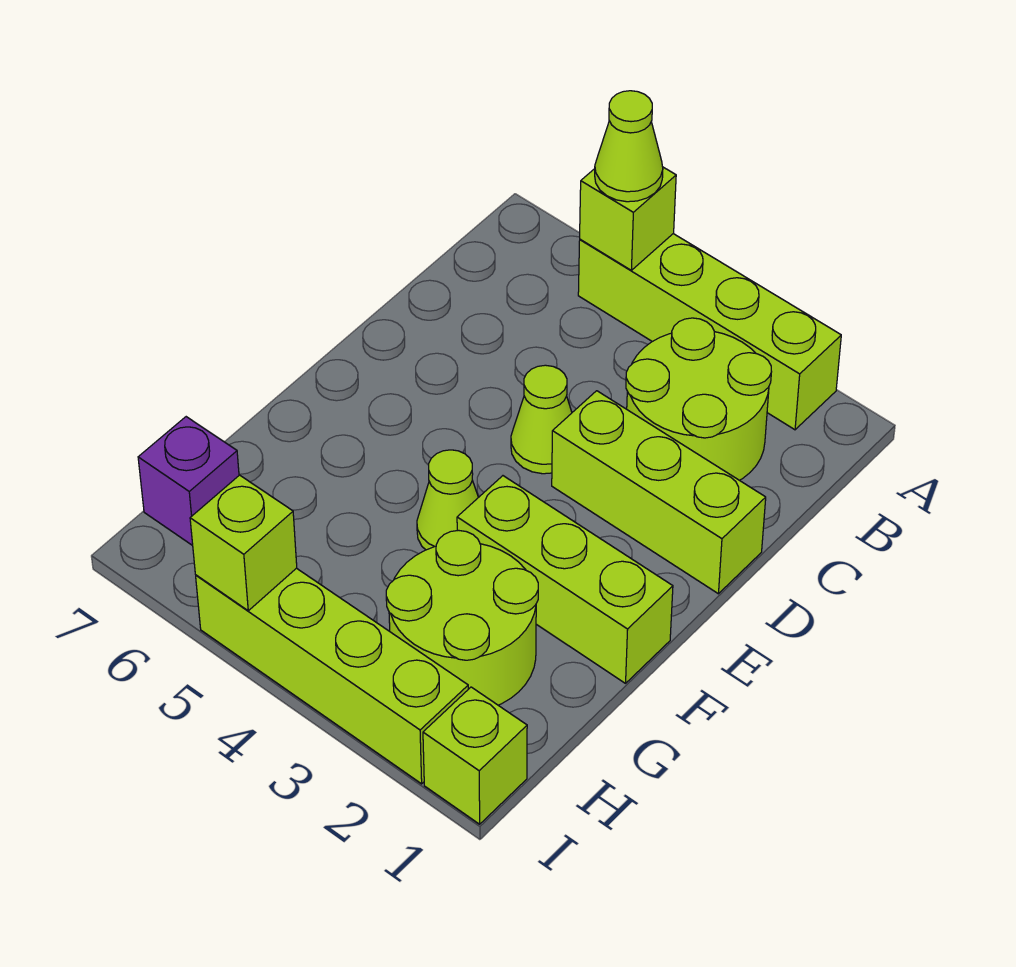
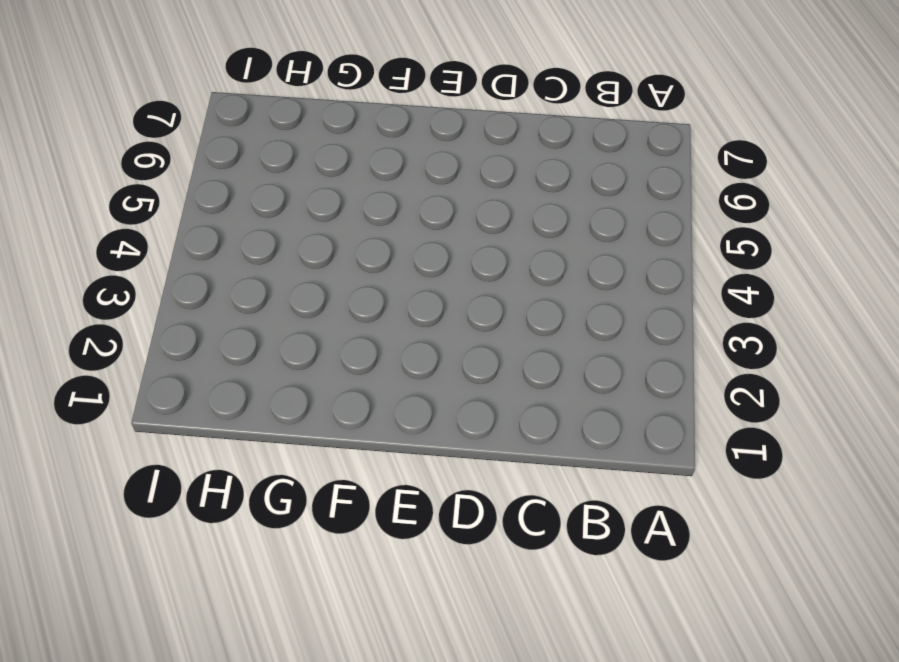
none -> lime brick A2:A5 level 1
none -> lime round brick B2:C3 level 1
none -> lime brick D1:D3 level 1

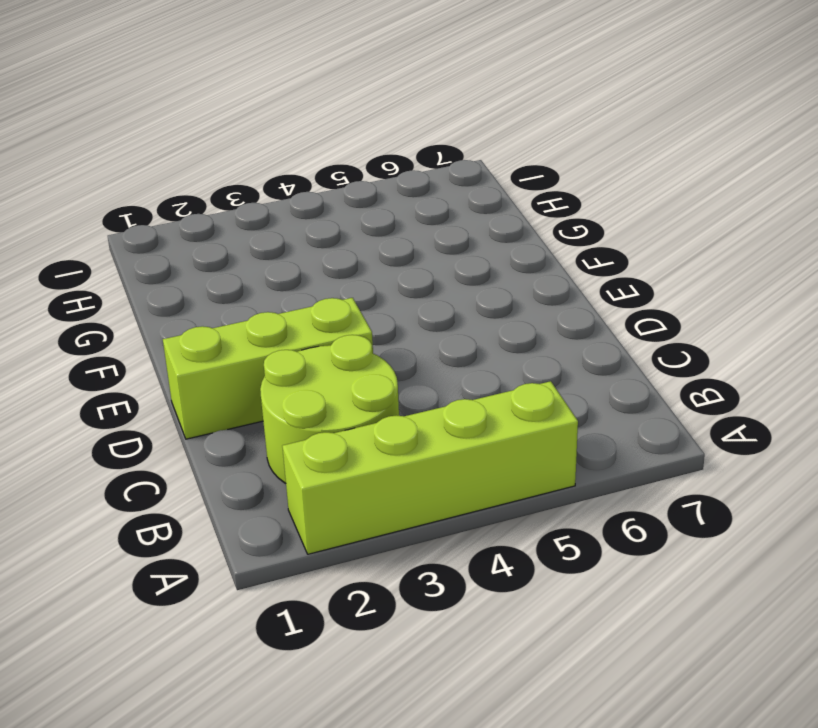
none -> lime cone D4 level 1
none -> lime brick F1:F3 level 1
none -> lime cone F4 level 1

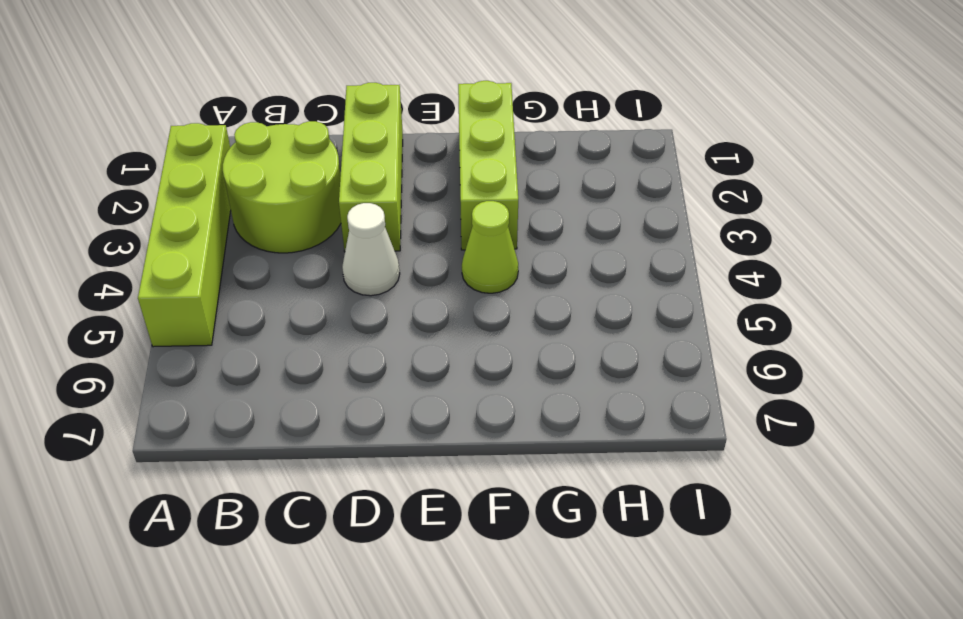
white cone D4 level 1 -> lime cone D4 level 1
none -> lime round brick G2:H3 level 1
none -> purple brick H7 level 1
none -> lime brick I1 level 1

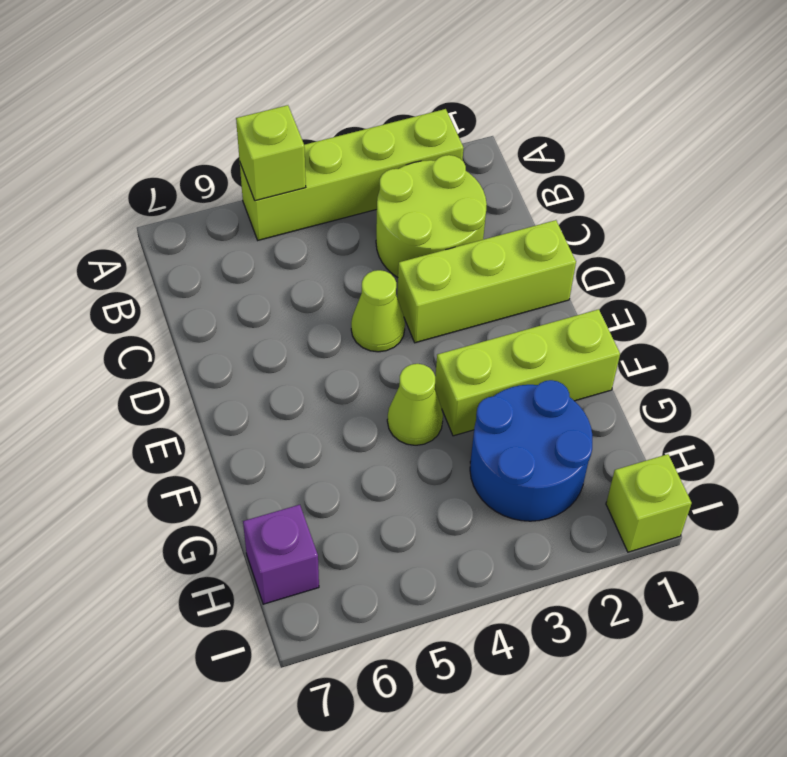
blue round brick G2:H3 level 1 -> lime round brick G2:H3 level 1
none -> lime brick I2:I5 level 1
none -> lime brick I5 level 2
none -> lime cone A5 level 3

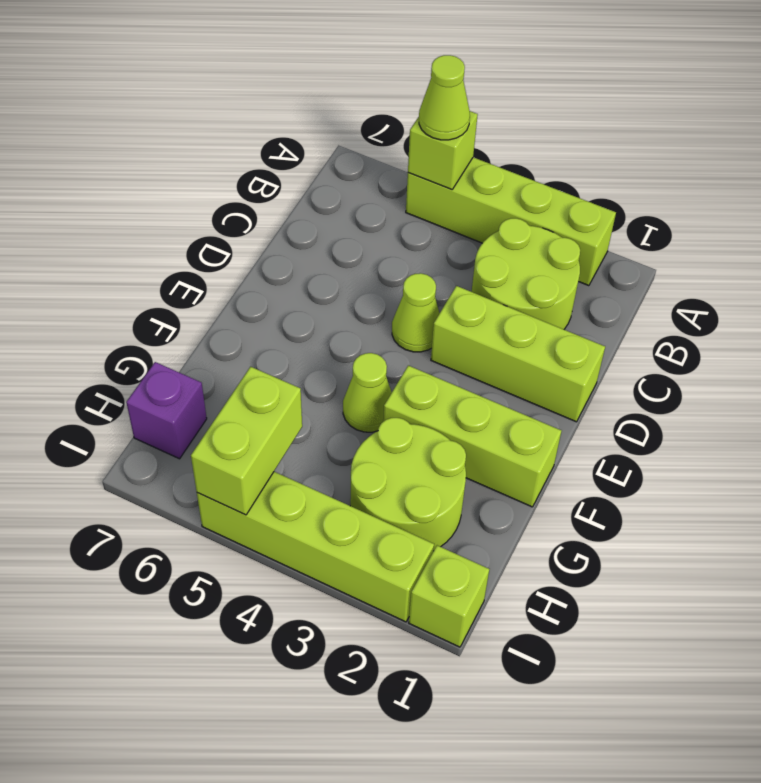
lime brick H5:I5 level 2 -> lime brick I5 level 2

